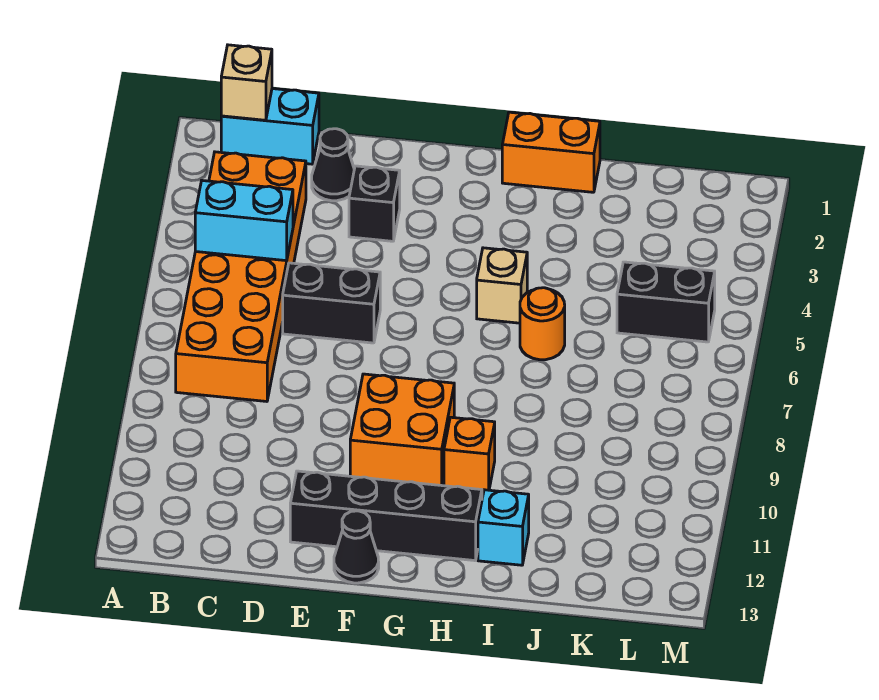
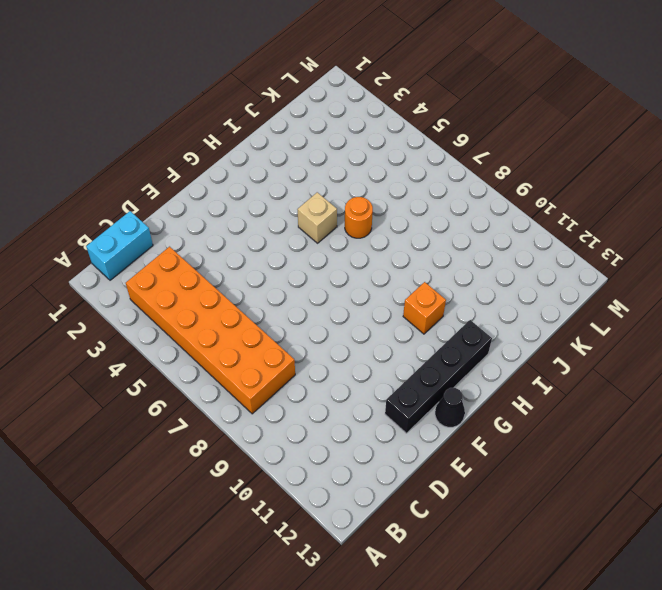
none -> black cone D2 level 1
none -> black brick D6:E6 level 1
none -> black brick E3 level 1

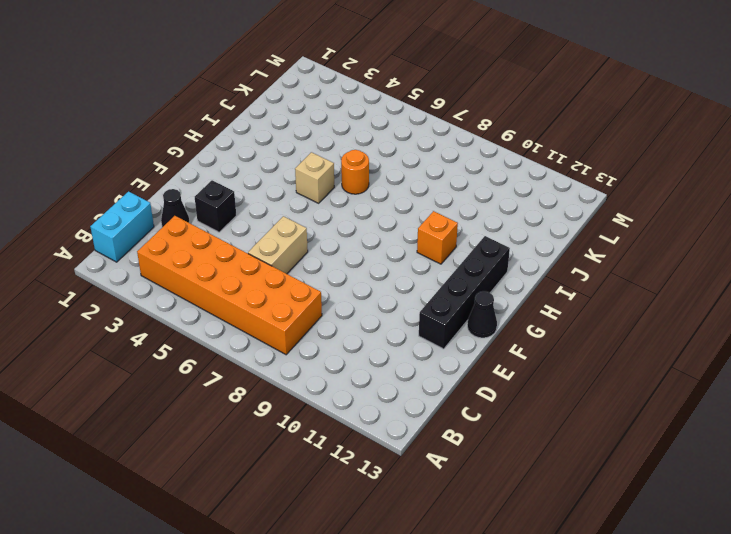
tan brick D6:E6 level 1 -> black brick D6:E6 level 1
none -> orange brick F9:G10 level 1
none -> orange brick H1:I1 level 1
none -> cyan brick I12 level 1

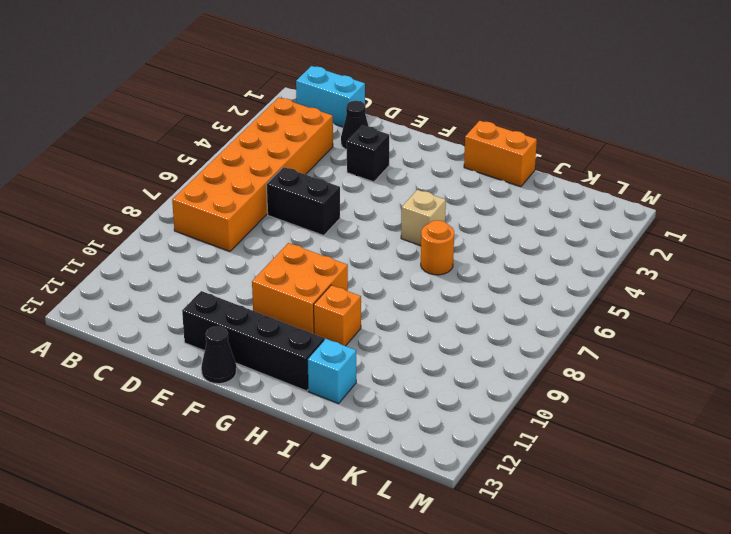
none -> black brick K5:L5 level 1
none -> tan brick B1 level 2
none -> cyan brick B5:C5 level 2

